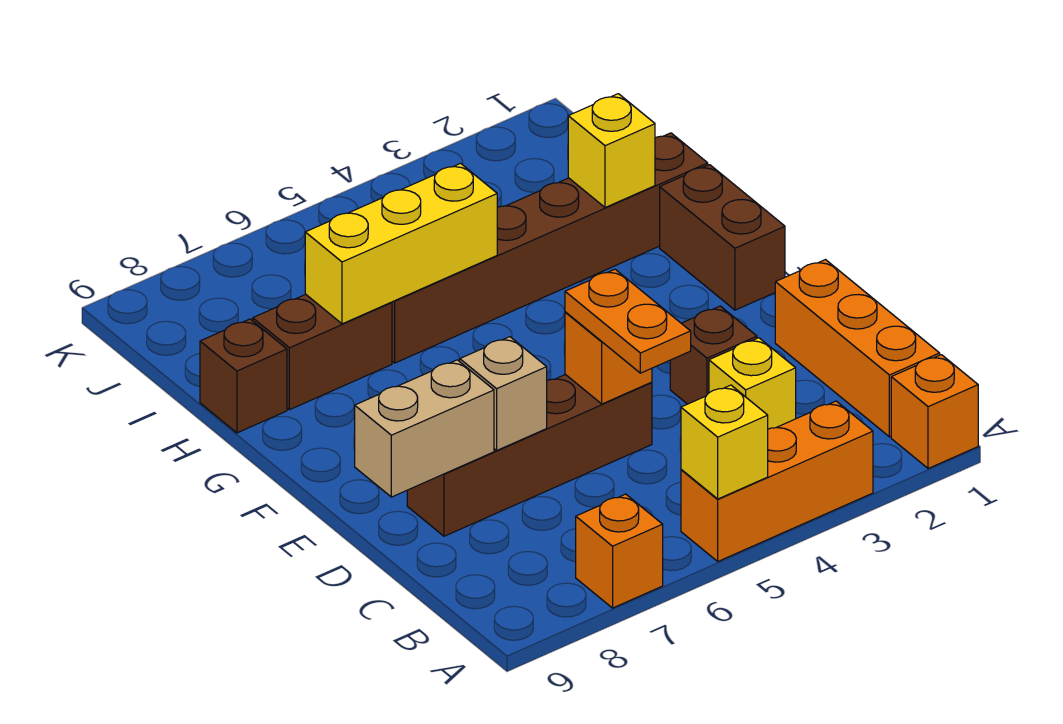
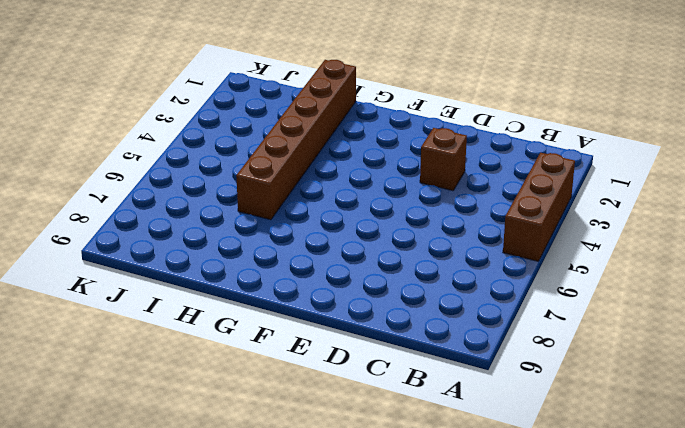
brown brick A3:A5 level 1 -> orange brick A3:A5 level 1
none -> orange brick A1 level 1
none -> orange brick A7 level 1
none -> orange brick B1:D1 level 1

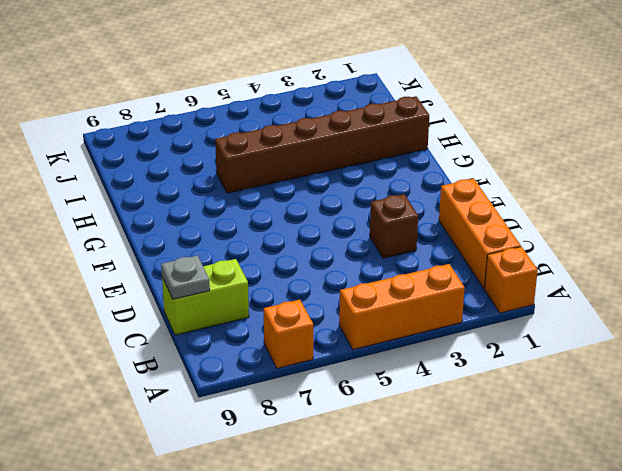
lime brick C8:C9 level 1 -> none
grey plate C9 level 2 -> none
none -> yellow brick C3 level 1
none -> brown brick D5:D8 level 1
none -> brown brick F1:G1 level 1

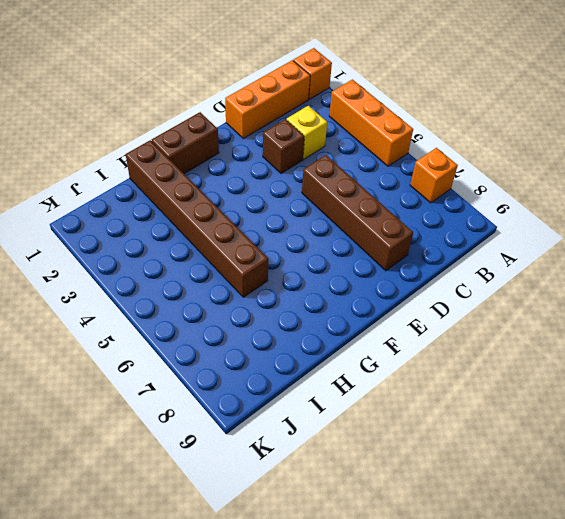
none -> brown brick H7:H8 level 1
none -> brown brick H9 level 1
none -> yellow brick A5 level 2

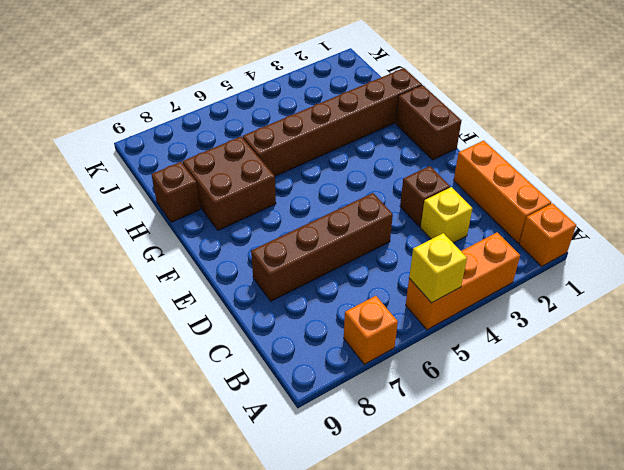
brown brick G7:H8 level 1 -> brown brick H7:H8 level 1
none -> orange brick D5 level 2
none -> tan brick D7 level 2
none -> tan brick D8:D9 level 2

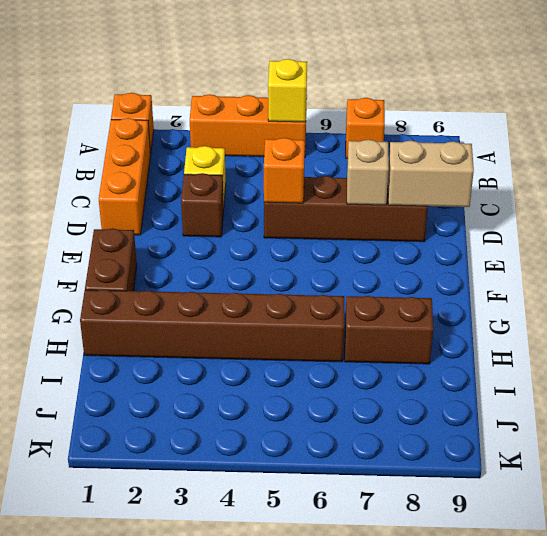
none -> brown brick H9 level 1
none -> yellow brick H2 level 2
none -> yellow brick H5:H7 level 2

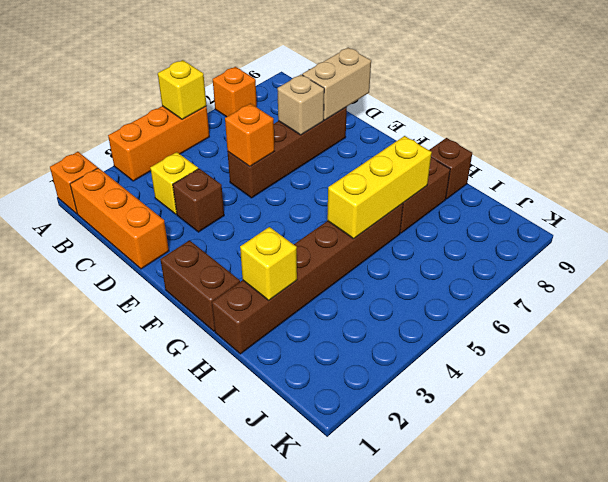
none -> orange plate C5:D5 level 3

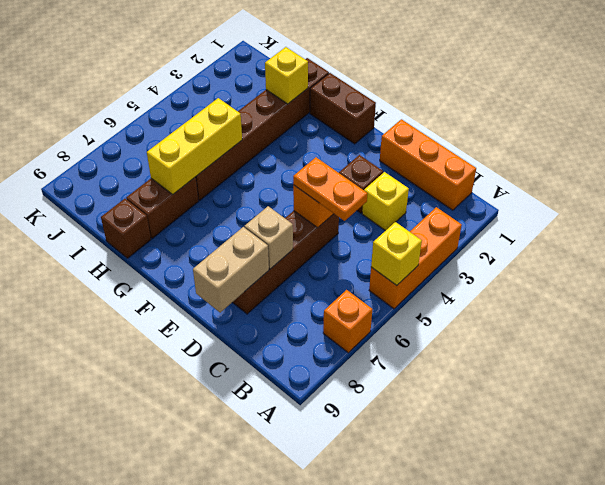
none -> orange brick A1 level 1

